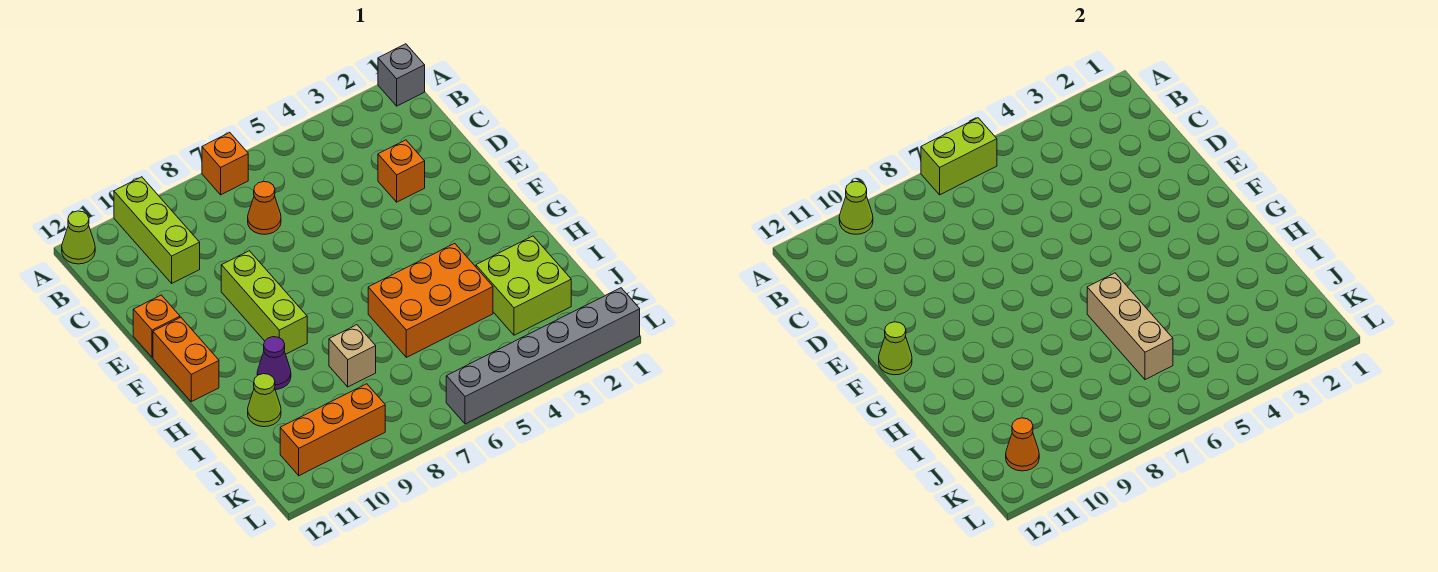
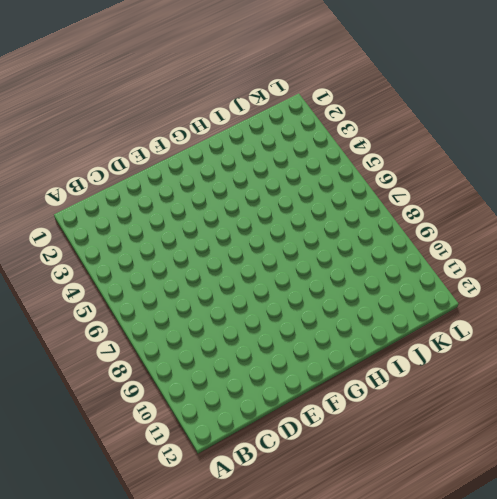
none -> grey brick A1 level 1
none -> orange brick A7 level 1
none -> lime brick A10:C10 level 1

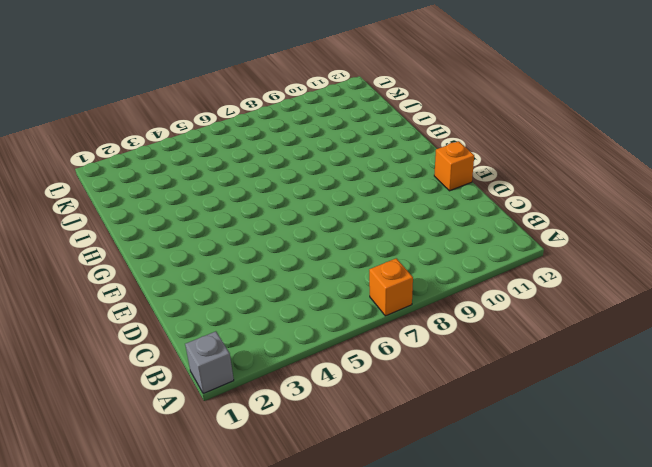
none -> lime brick A10:C10 level 1
none -> lime cone A12 level 1
none -> orange cone C7 level 1

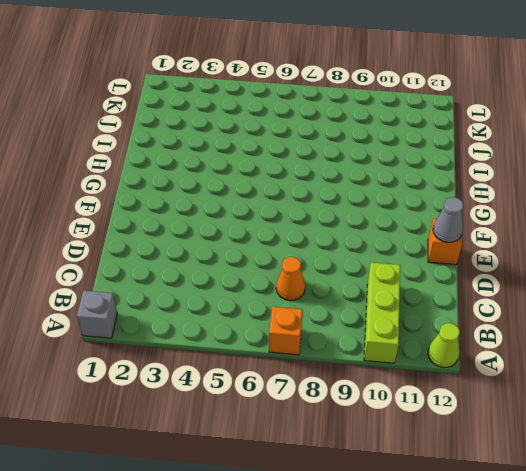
grey cone E12 level 2 -> none
none -> orange brick D3 level 1
none -> lime brick E9:G9 level 1
none -> orange brick F12:G12 level 1

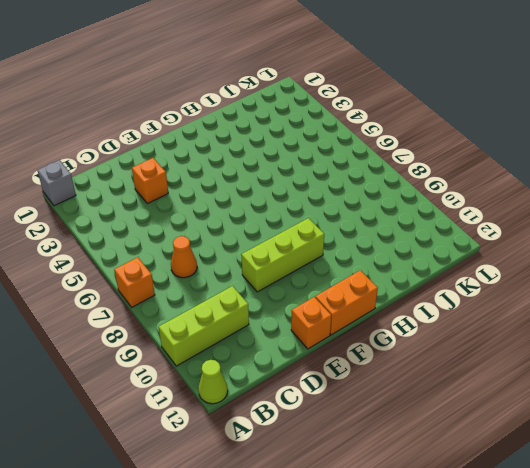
none -> orange brick H4:I6 level 1
none -> purple cone H10 level 1
none -> lime brick I2:J3 level 1

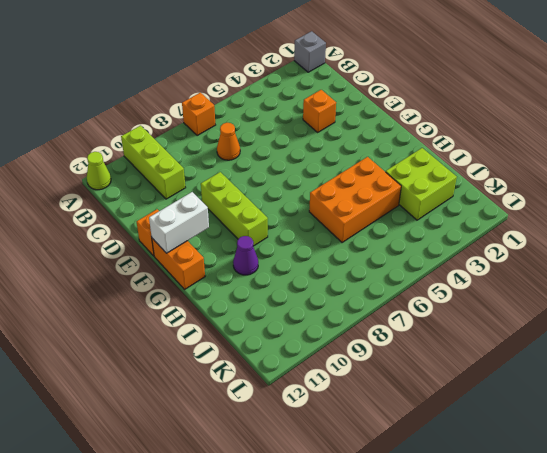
white brick F11:F12 level 2 -> lime cone F12 level 2
none -> tan brick I8 level 1
none -> lime cone I11 level 1
none -> orange brick K9:K11 level 1

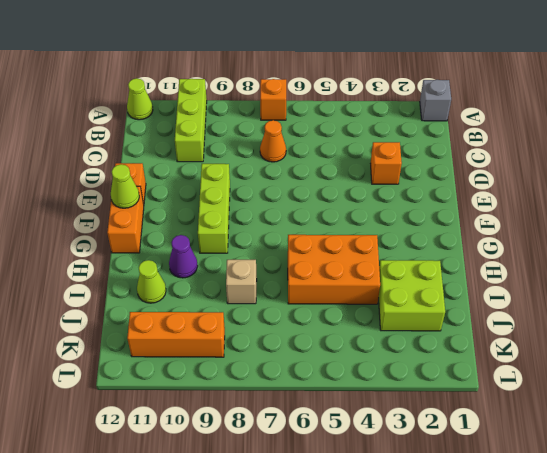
none -> grey brick L1:L6 level 1
none -> lime brick A6:A7 level 2
none -> lime cone A10 level 2

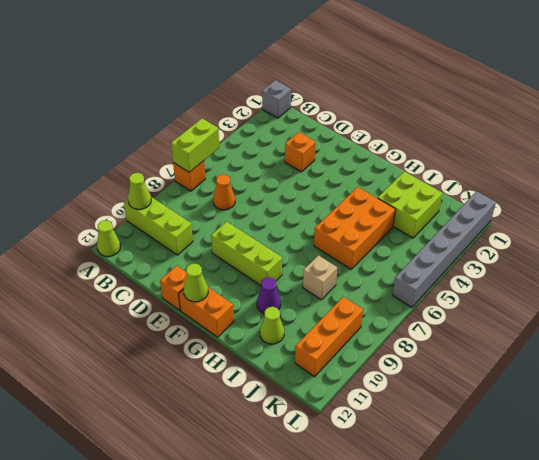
none -> tan brick H6:J6 level 2
none -> orange cone K11 level 2

